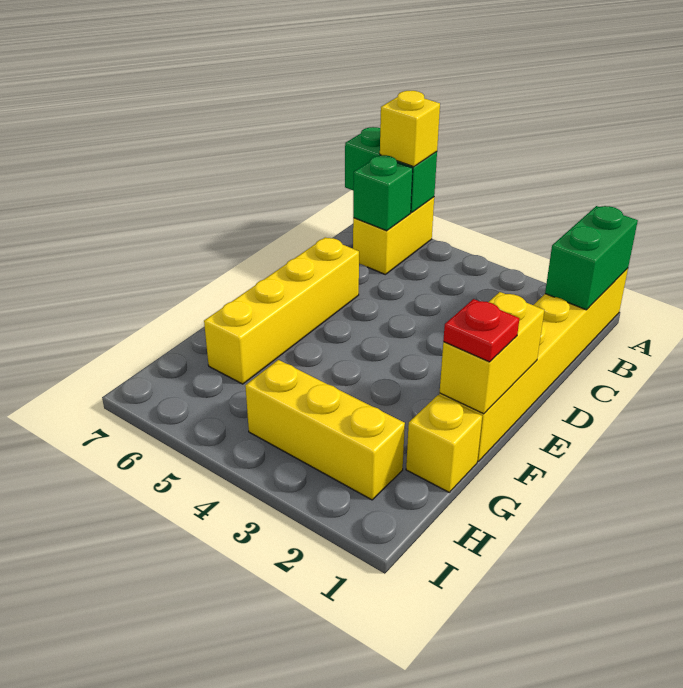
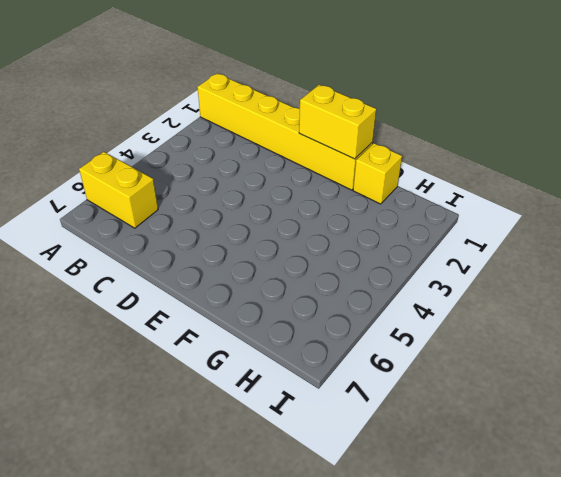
none -> yellow brick D6:G6 level 1
none -> yellow brick H2:H4 level 1

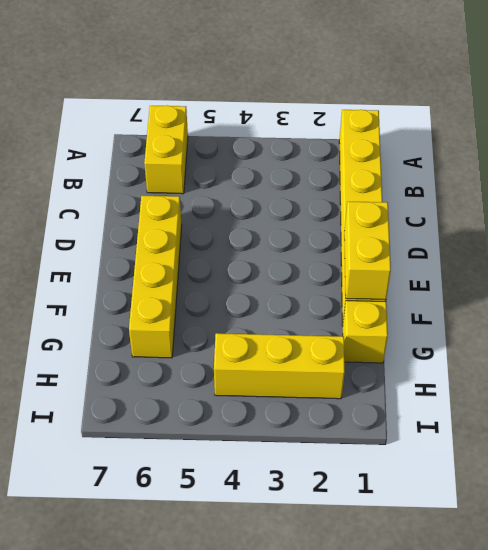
none -> green brick A1:B1 level 2
none -> green brick A6:A7 level 2

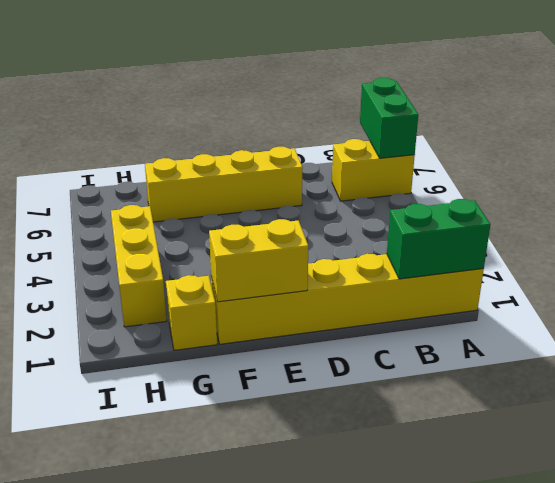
none -> green brick B6 level 2
none -> yellow brick A6 level 3

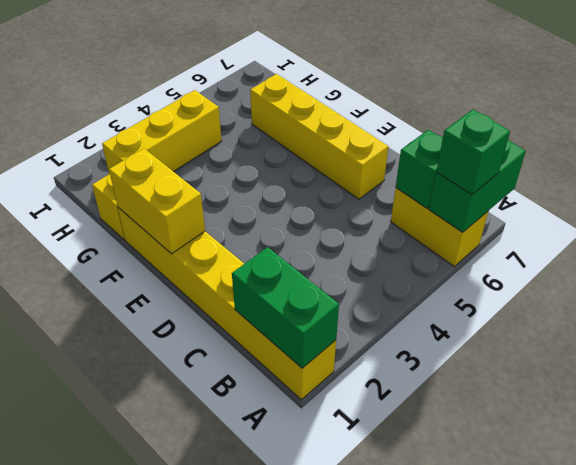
green brick A6 level 3 -> yellow brick A6 level 3
none -> red plate F1 level 3

